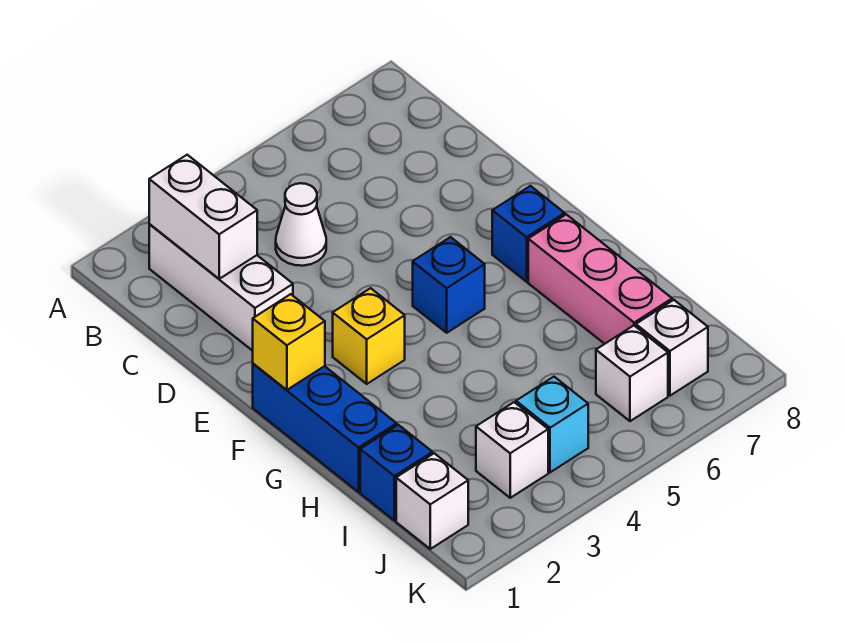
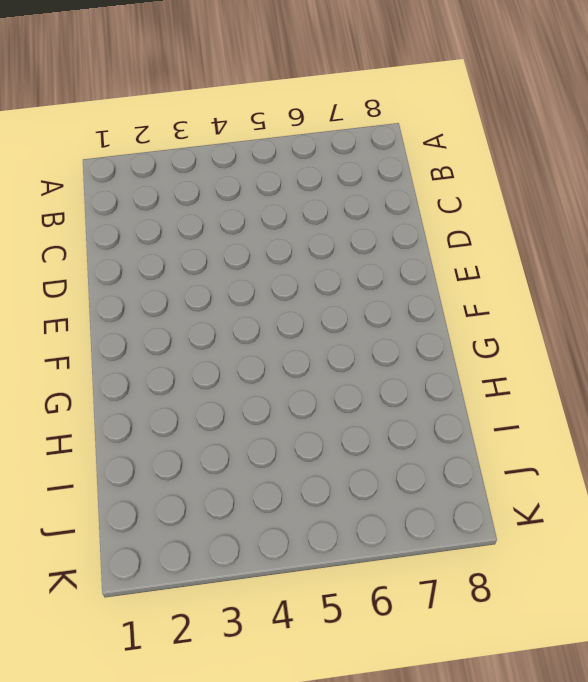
none -> white brick B2:D2 level 1
none -> white cone C4 level 1
none -> blue brick F1:H1 level 1

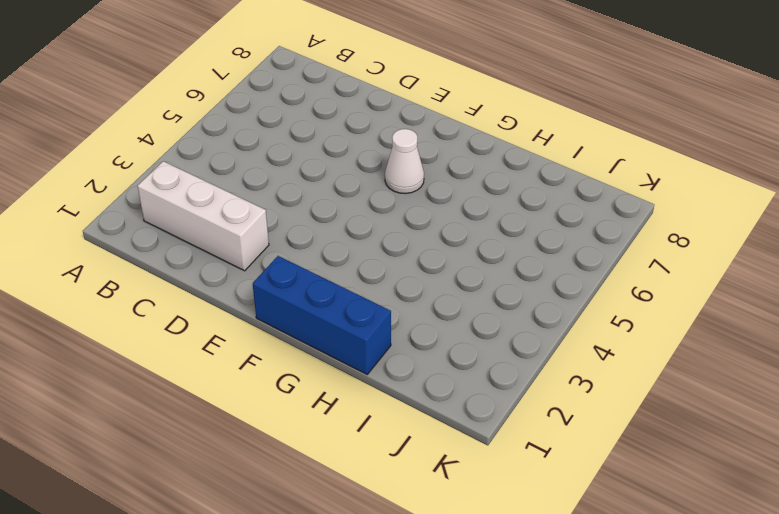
white cone F6 level 1 -> white cone C4 level 1
none -> yellow brick F3 level 1
none -> blue brick F5 level 1
none -> blue brick F7 level 1

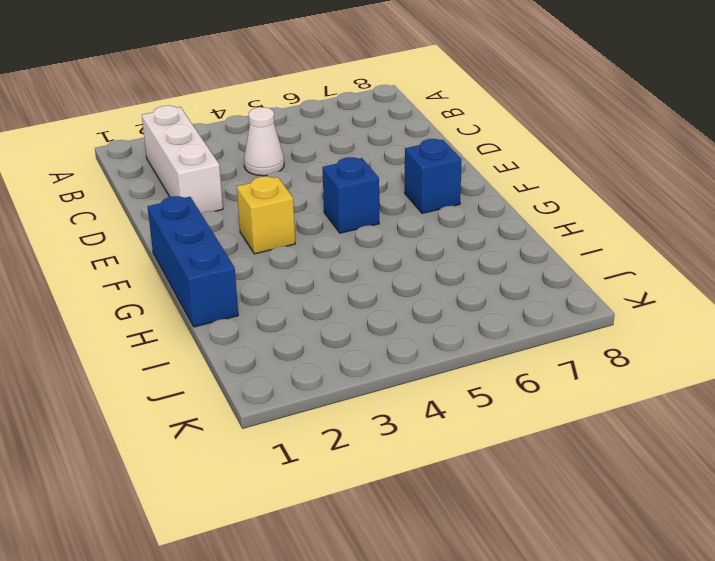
none -> pink brick G7:I7 level 1
none -> blue brick I1 level 1
none -> white brick J1 level 1

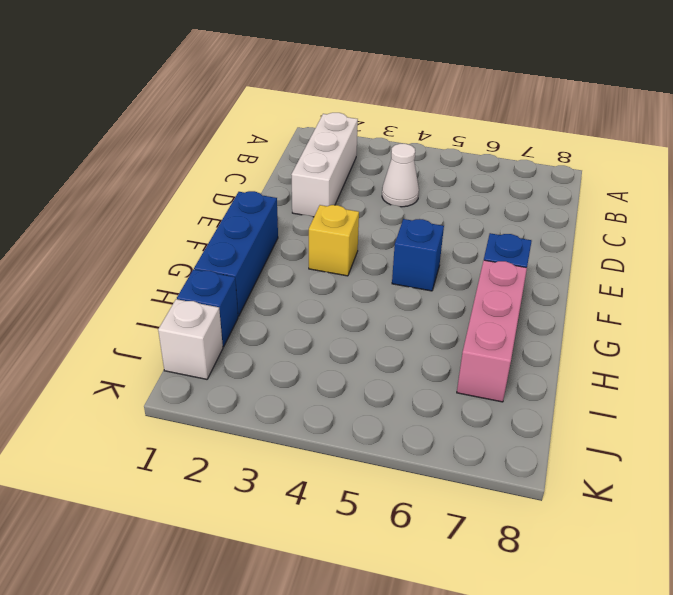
none -> white brick J3 level 1
none -> cyan brick J4 level 1
none -> white brick J6 level 1

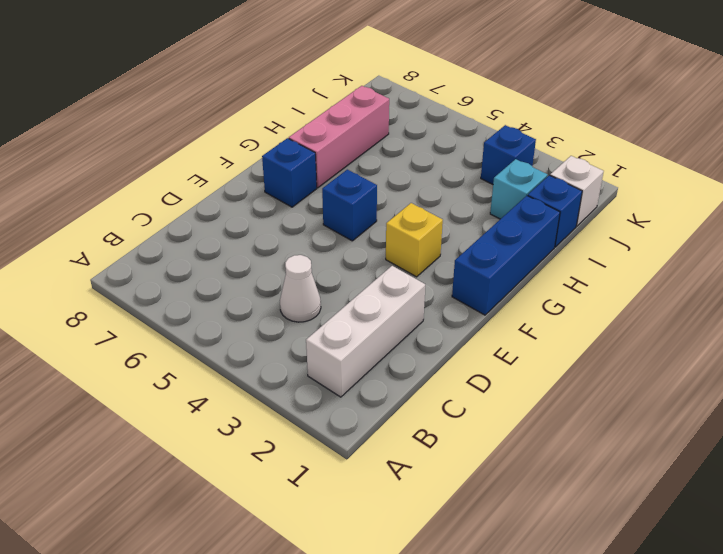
cyan brick I2 level 1 -> cyan brick J4 level 1
blue brick J3 level 1 -> white brick J3 level 1
none -> white brick J6 level 1
none -> white brick J7 level 1
none -> white brick B2:C2 level 2

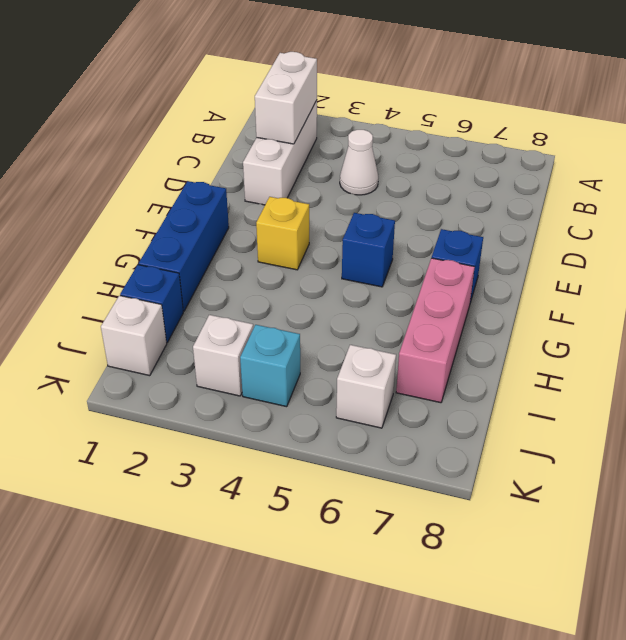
none -> white brick J7 level 1
none -> yellow brick F1 level 2

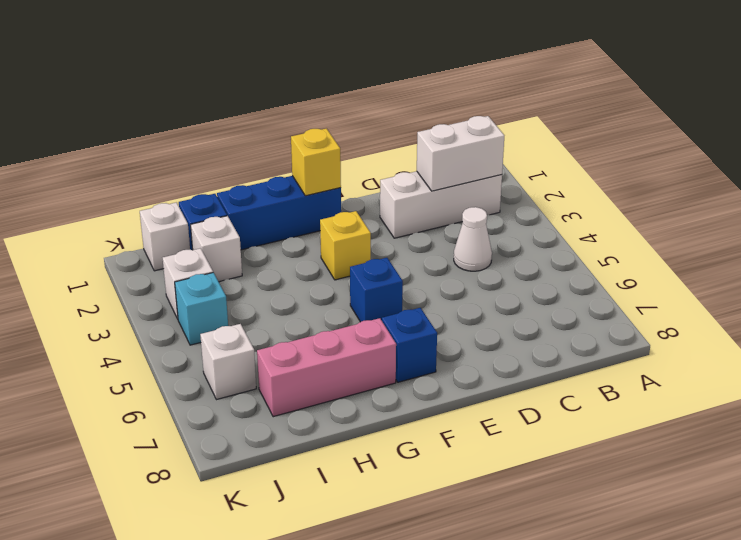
white brick I2 level 1 -> white brick J7 level 1

